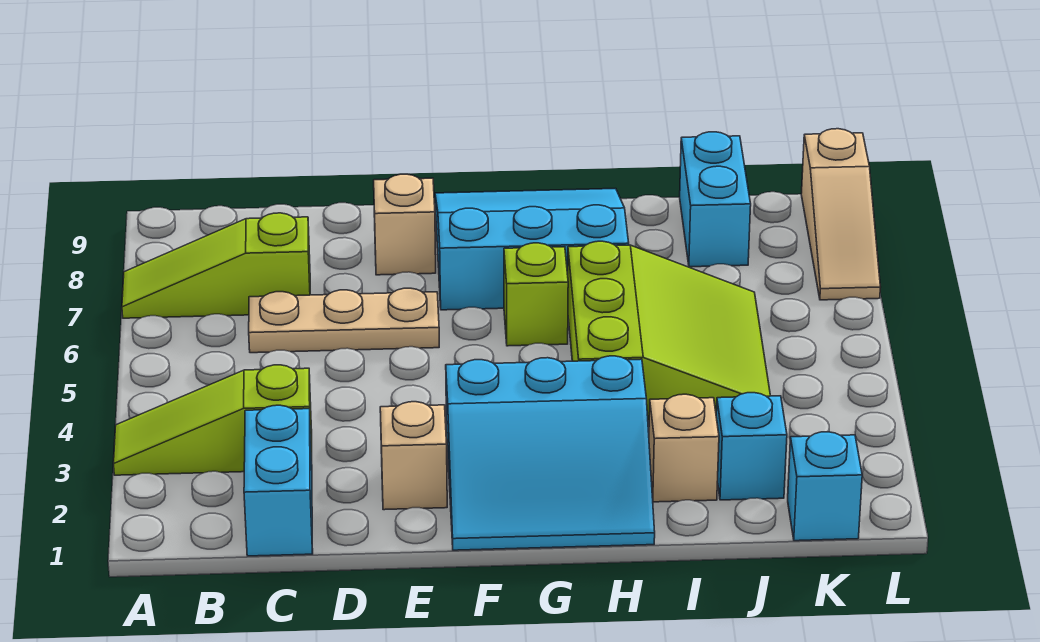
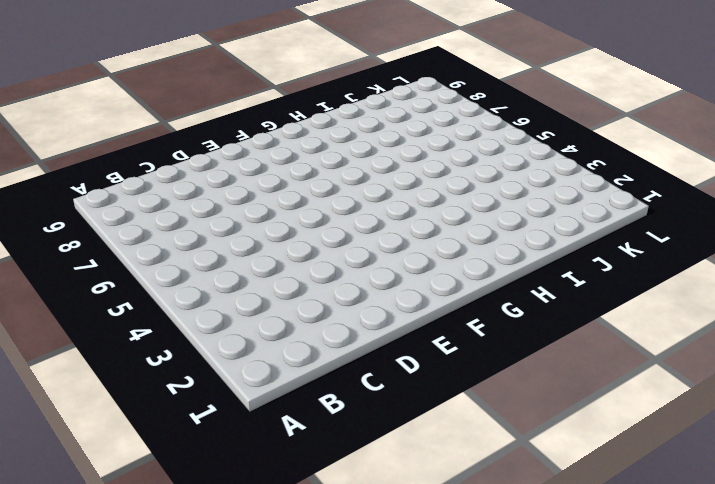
none -> lime slope A3:C3 level 1 top C
none -> lime slope A7:C7 level 1 top C
none -> cyan brick C1:C2 level 1

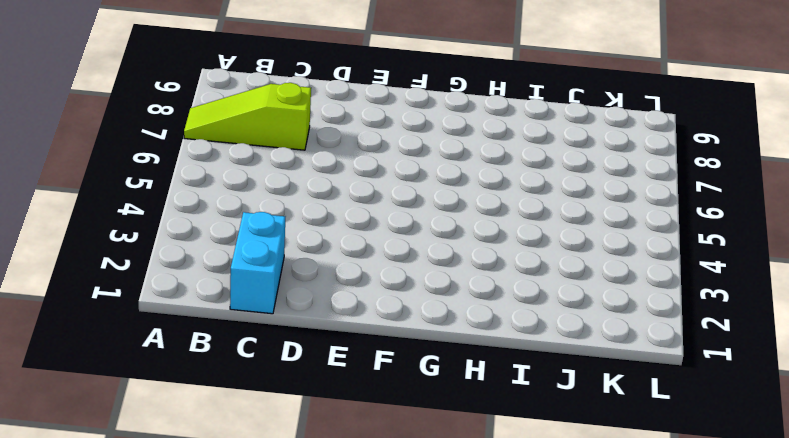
none -> lime slope A3:C3 level 1 top C
none -> tan plate C6:E6 level 1
none -> tan brick E2 level 1

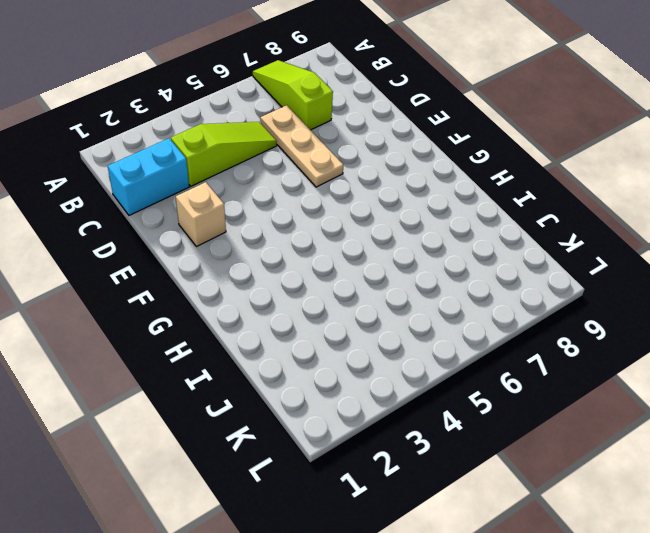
lime slope C3:C5 level 1 top 3 -> lime slope A3:C3 level 1 top C
none -> tan brick E8 level 1
none -> cyan slope F1:H3 level 1 top 3
none -> cyan slope F7:H9 level 1 top 7

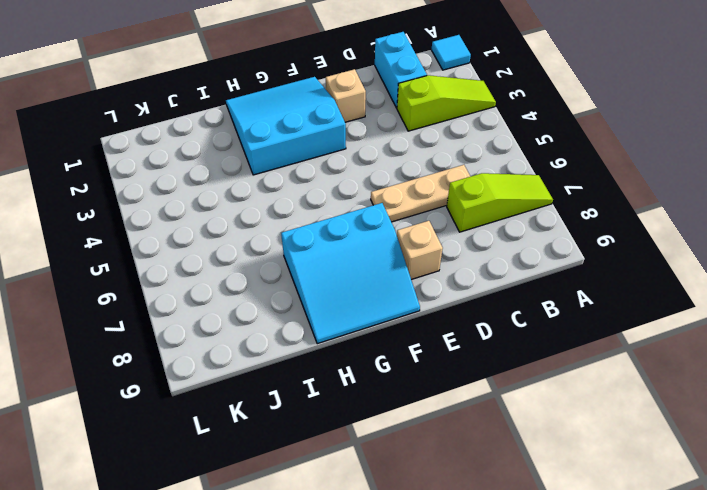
cyan tile A1 level 1 -> none
none -> lime brick G6 level 1
none -> lime slope H4:J6 level 1 top H
none -> tan brick I2 level 1

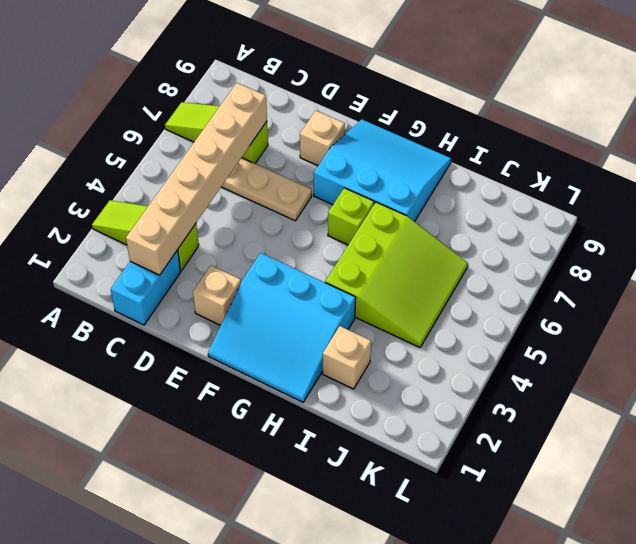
tan brick C2:C7 level 2 -> none
none -> cyan brick J2 level 1
none -> cyan brick J8:J9 level 1
none -> cyan brick K1 level 1

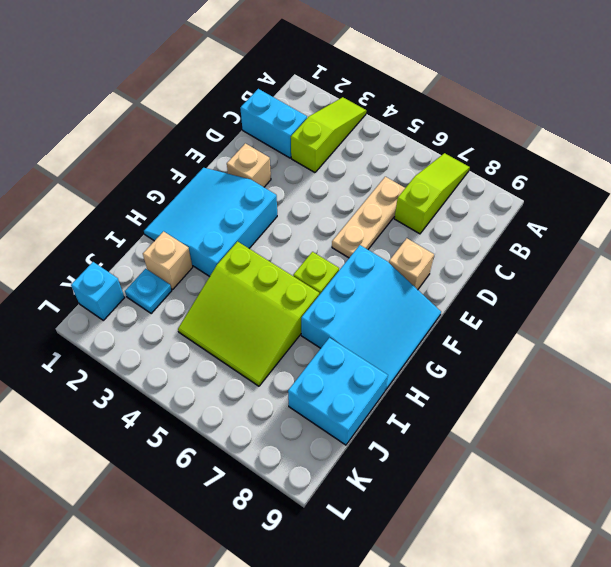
cyan brick I8:J9 level 1 -> cyan brick J8:J9 level 1
cyan plate J2 level 1 -> cyan brick J2 level 1
none -> tan slope L7:L9 level 1 top 9

